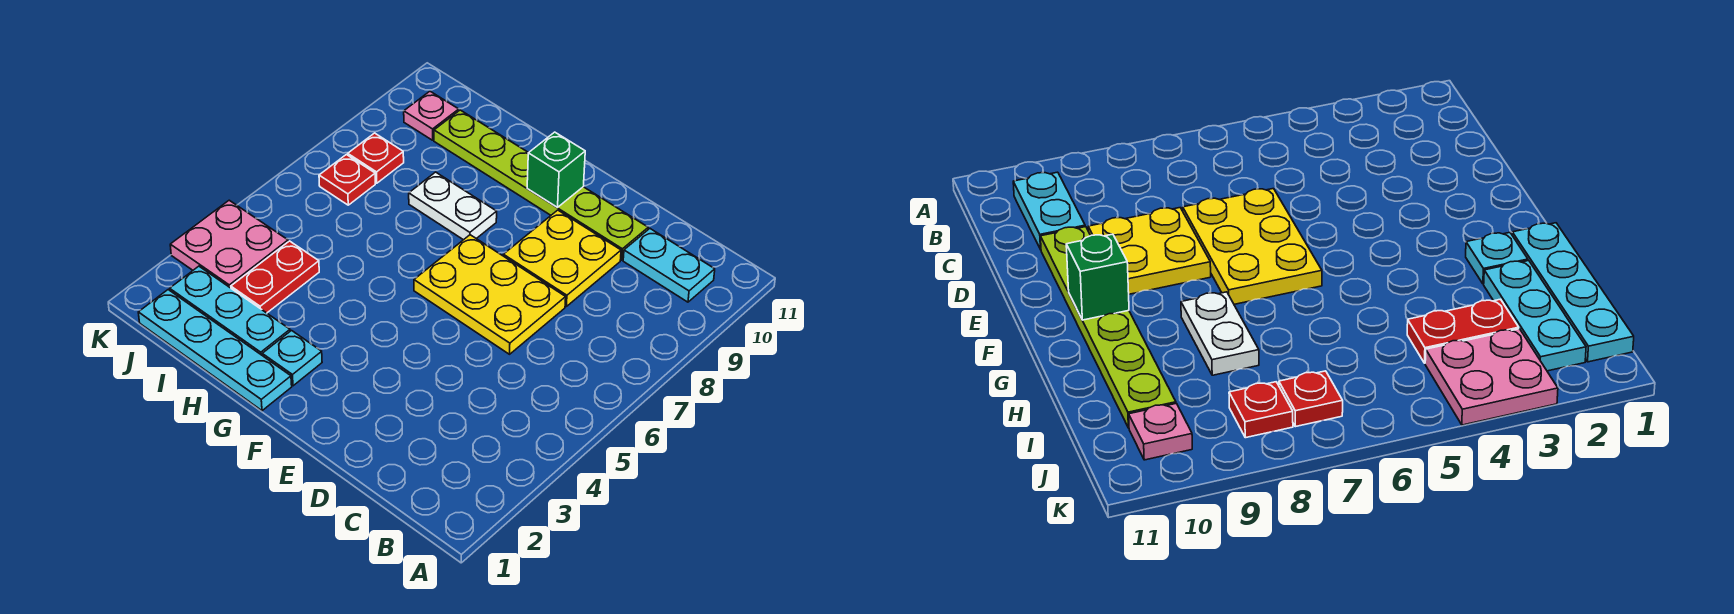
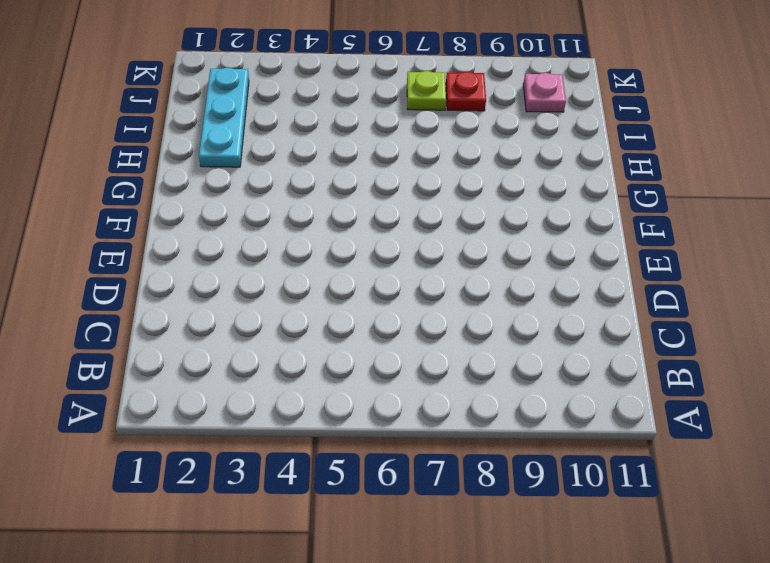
lime plate J7 level 1 -> red plate J7 level 1
none -> cyan plate B10:C10 level 1
none -> yellow plate D6:F7 level 1
none -> yellow plate D8:E9 level 1

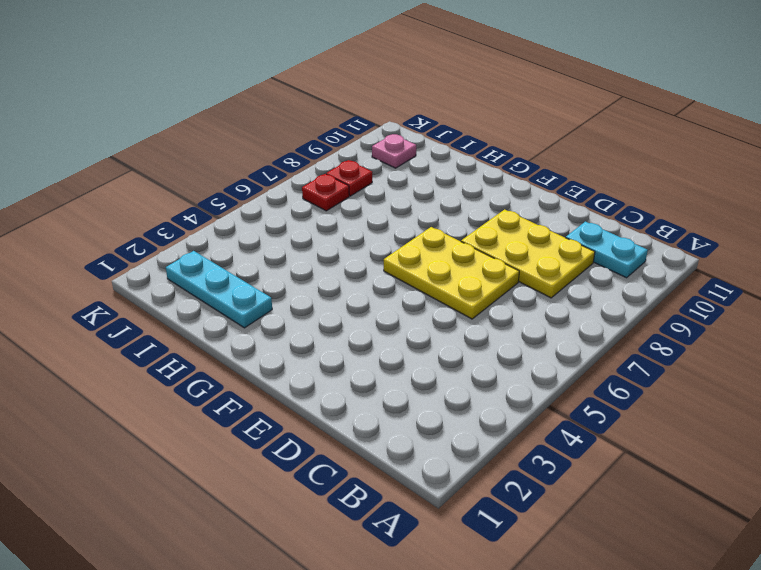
yellow plate C8:E9 level 1 -> yellow plate D8:E9 level 1
none -> lime plate D10:I10 level 1
none -> cyan plate G1:J1 level 1
none -> cyan plate G2 level 1

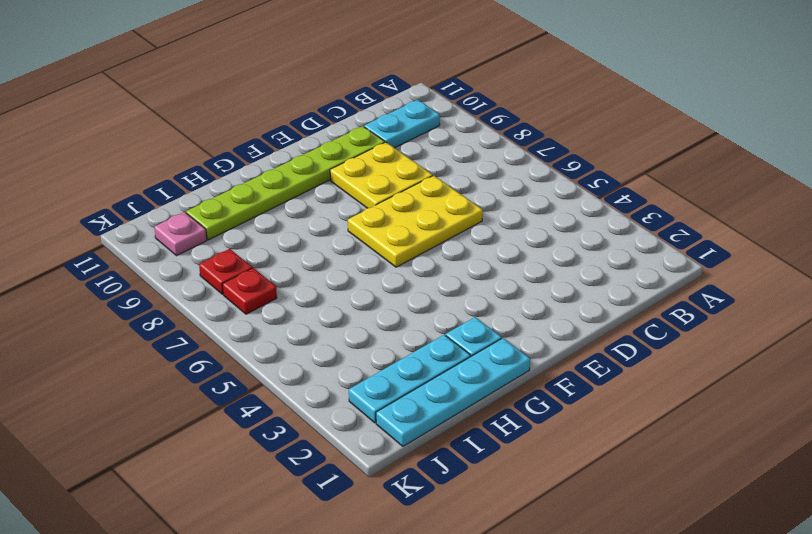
none -> white plate G8:H8 level 1
none -> red plate I3:I4 level 1
none -> pink plate J3:K4 level 1

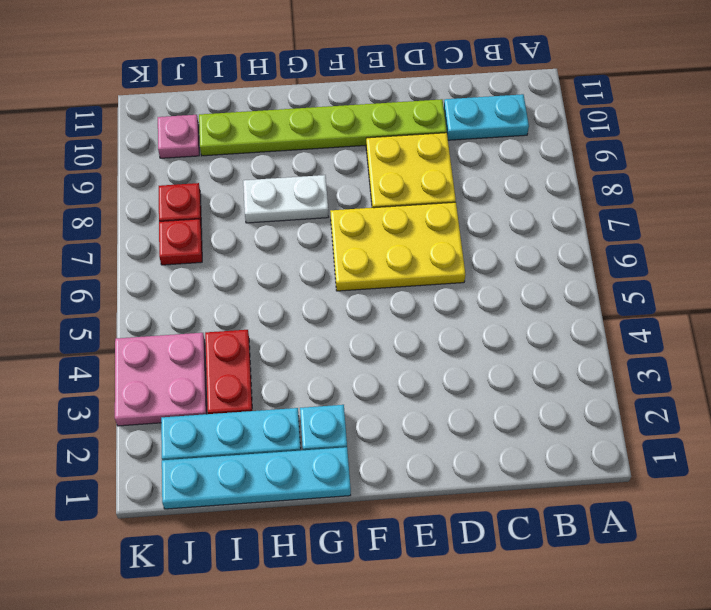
none -> green brick F10 level 2

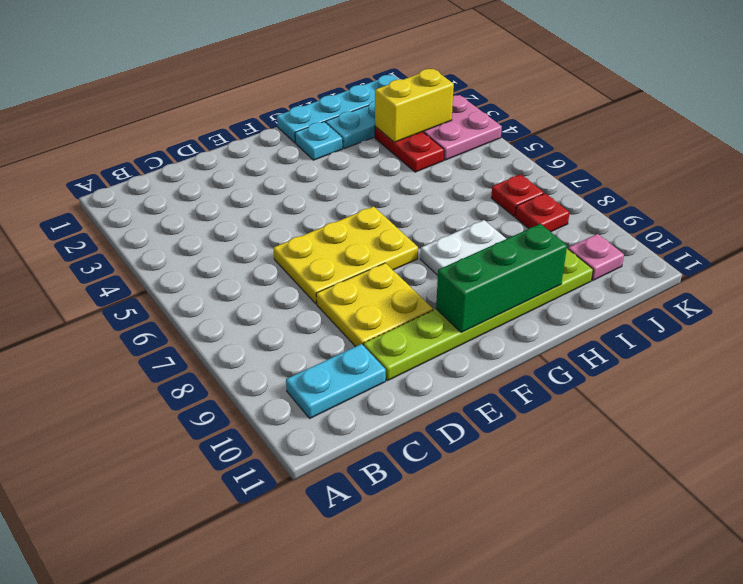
green brick F10:H10 level 2 -> green brick F10 level 2
yellow brick I3:J3 level 2 -> none

